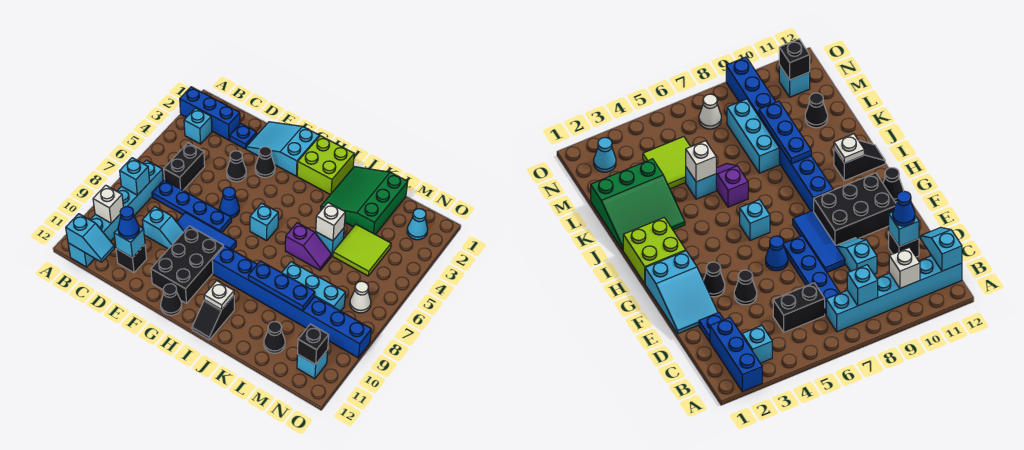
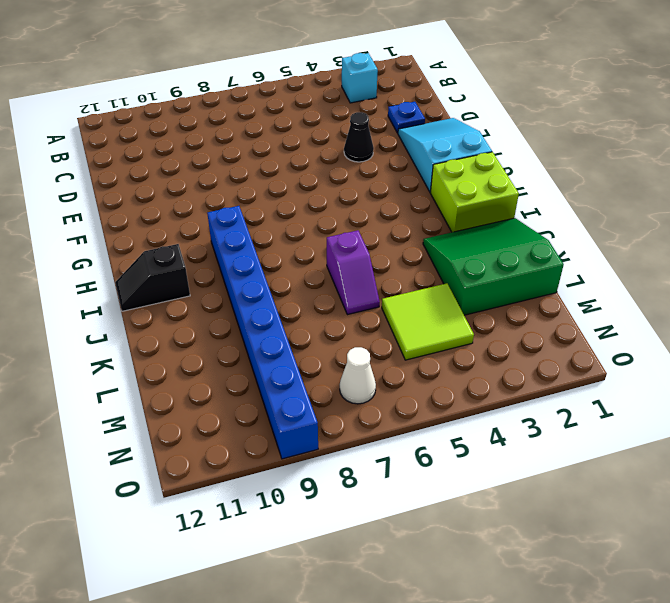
none -> blue brick A2:C2 level 1
none -> cyan brick B7:B12 level 1
none -> black brick C5:C6 level 1
none -> blue plate C7:F7 level 1

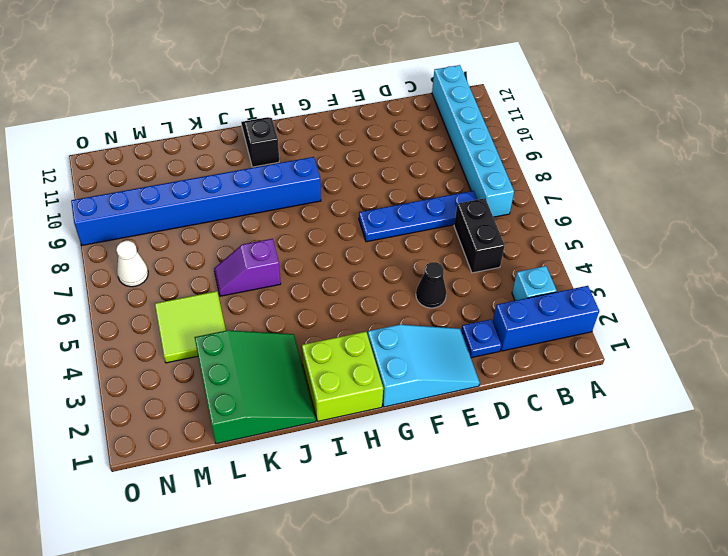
none -> cyan slope D9:E9 level 1 top D
none -> black brick D11 level 1
none -> blue tile E8:G8 level 1
none -> black cone F3 level 1

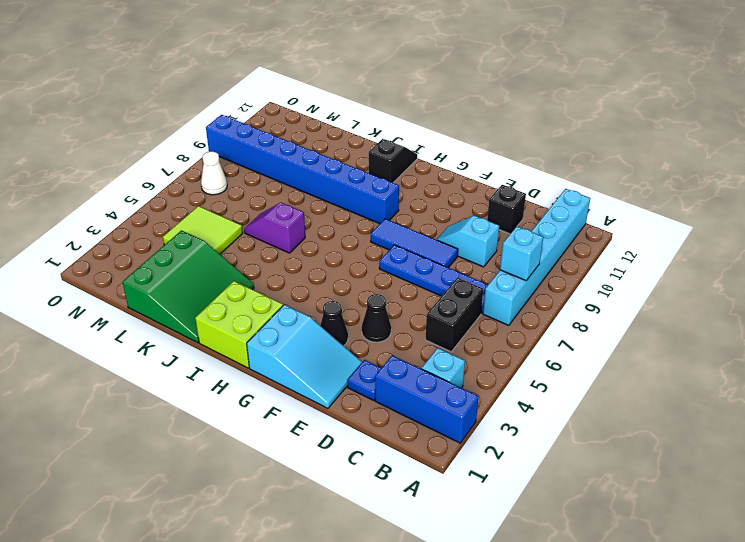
none -> blue cone F6 level 1
none -> black brick F9:G11 level 1
none -> black cone G12 level 1
none -> cyan brick H6 level 1

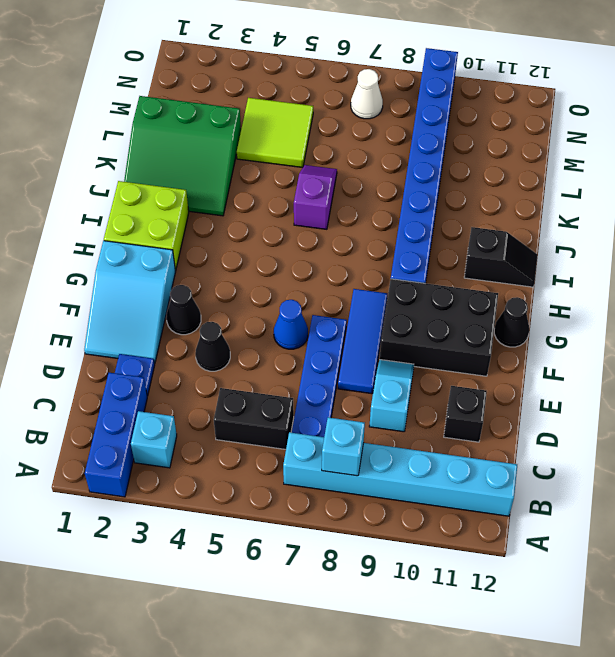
none -> cyan brick H6 level 1
none -> cyan brick K5 level 1
none -> cyan brick K8:M8 level 1
none -> black cone L11 level 1

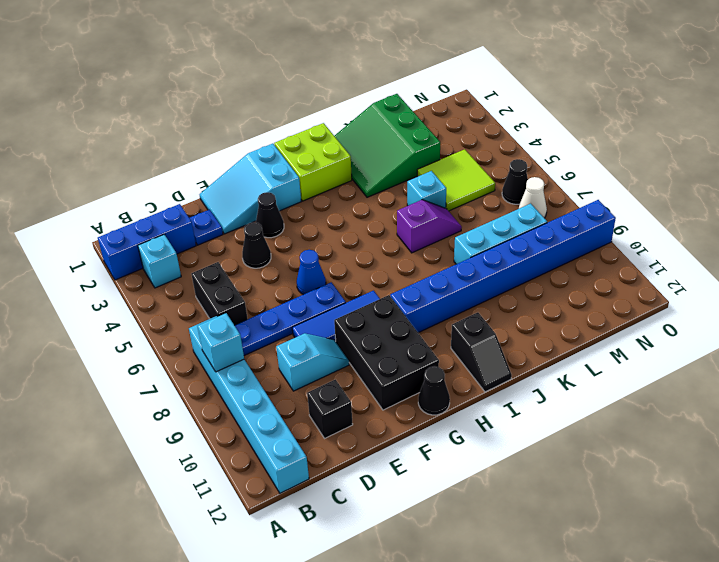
black cone N6 level 1 -> black cone L11 level 1
none -> cyan brick H6 level 1
none -> cyan cone N2 level 1
none -> cyan brick N11 level 1
none -> white brick B10 level 2

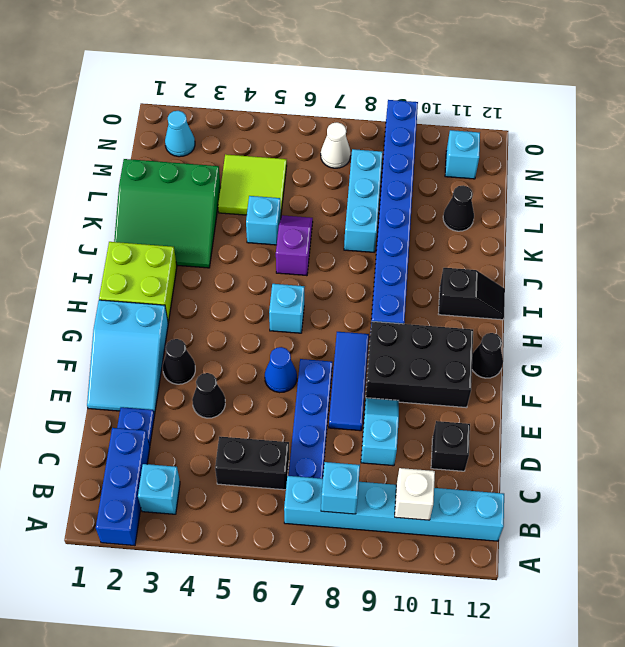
none -> cyan slope B12:C12 level 2 top B
none -> cyan brick D11 level 2
none -> white plate I11 level 2
none -> blue plate J9:L9 level 2

